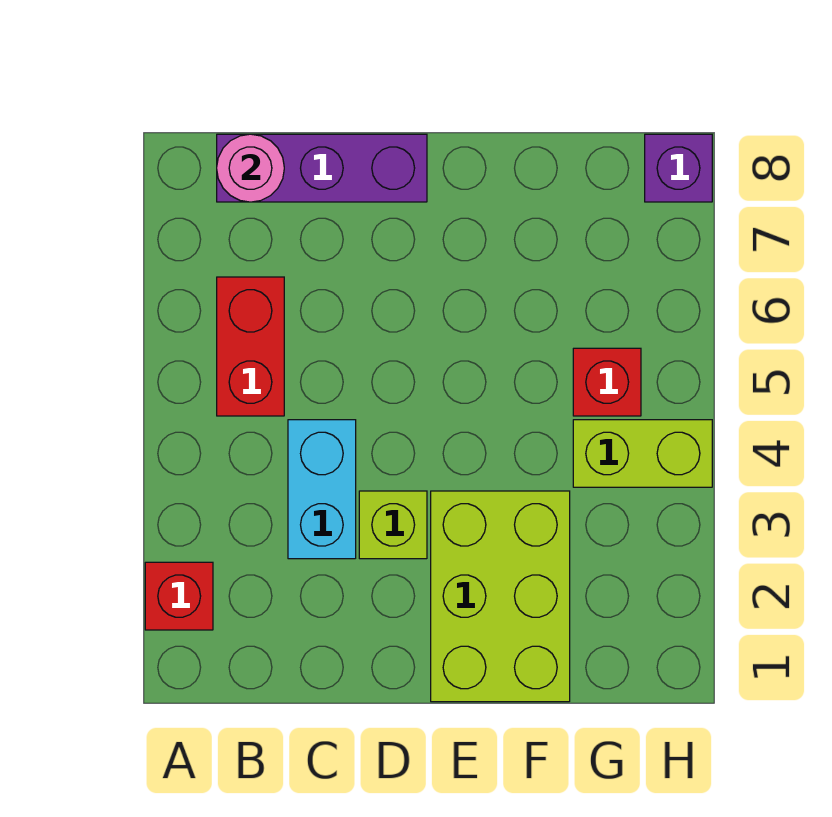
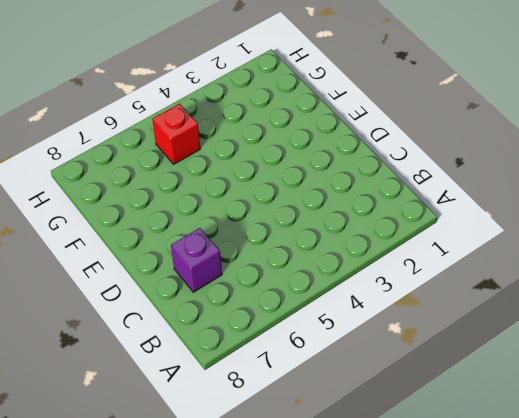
purple brick C7 level 1 -> purple brick H8 level 1
none -> red brick A2 level 1
none -> red brick B5:B6 level 1

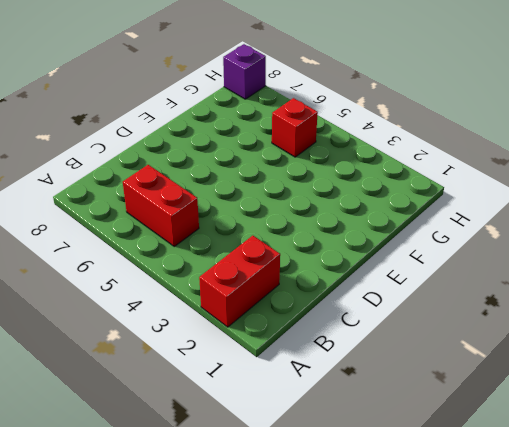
red brick A2:B2 level 1 -> red brick A2 level 1
none -> purple brick B8:D8 level 1
none -> cyan brick C3:C4 level 1

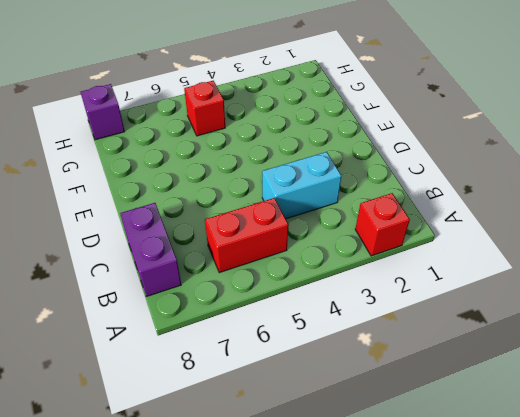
purple brick B8:C8 level 1 -> purple brick B8:D8 level 1
none -> lime brick D3 level 1
none -> lime brick E1:F3 level 1

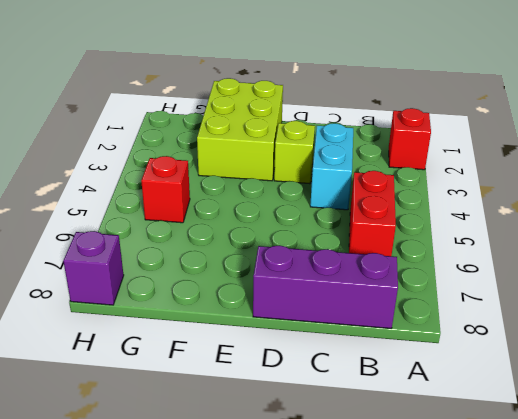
none -> lime brick G4:H4 level 1
none -> pink round brick B8 level 2

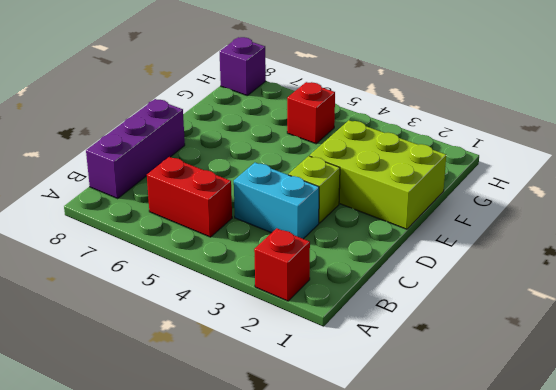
none -> lime brick G4:H4 level 1
none -> pink round brick B8 level 2

